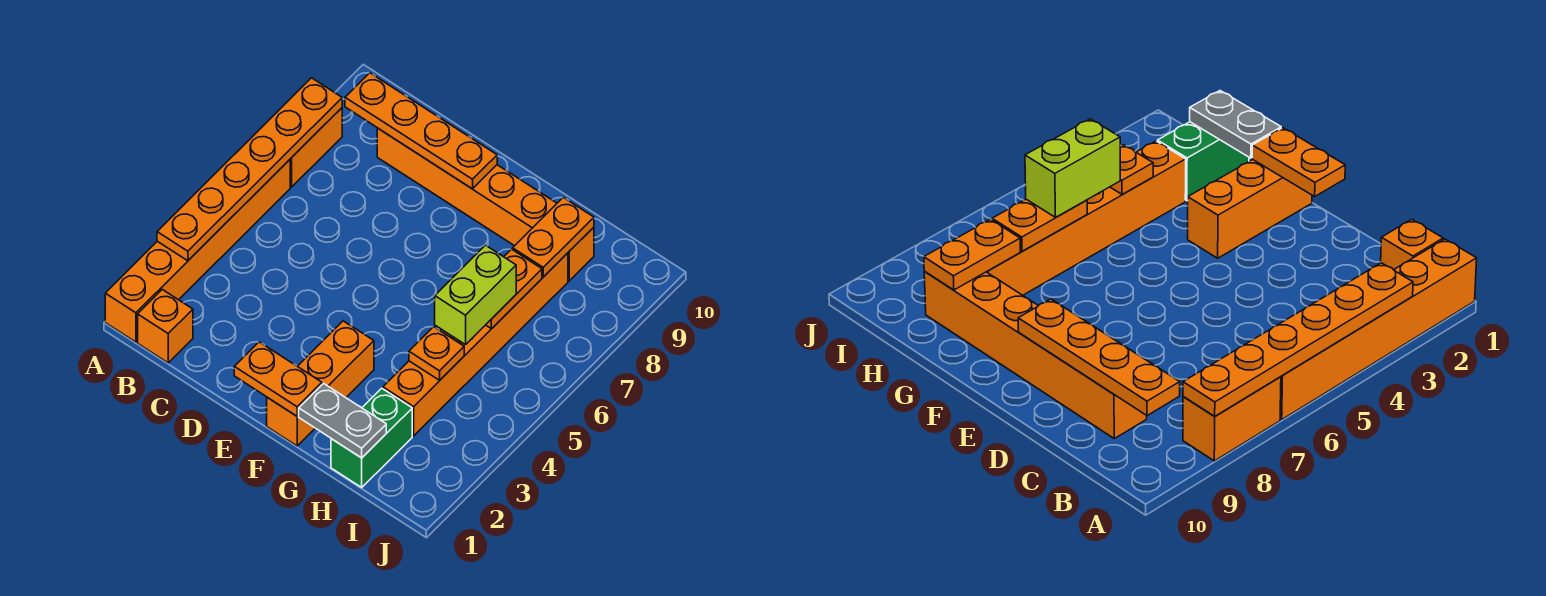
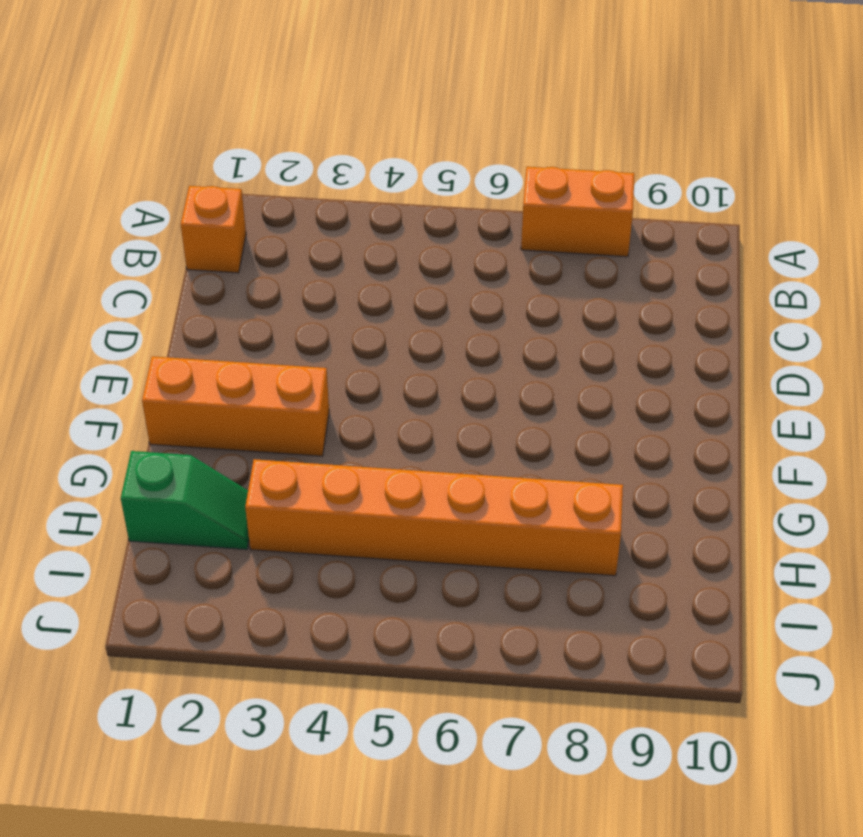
green slope H1:H2 level 1 top 1 -> green brick H1:H2 level 1
none -> orange brick A1:A6 level 1
none -> orange brick C9:H9 level 1
none -> orange plate A3:A8 level 2

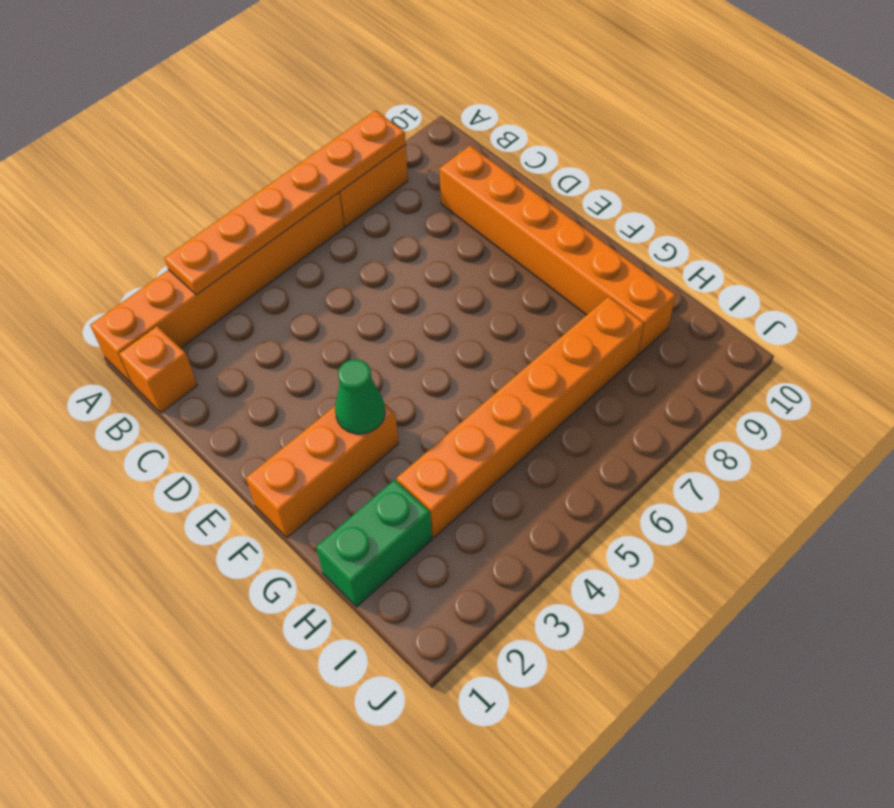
green cone F3 level 2 -> none
none -> orange plate B9:E9 level 2
none -> orange plate E1:F1 level 2
none -> grey plate G1:H1 level 2

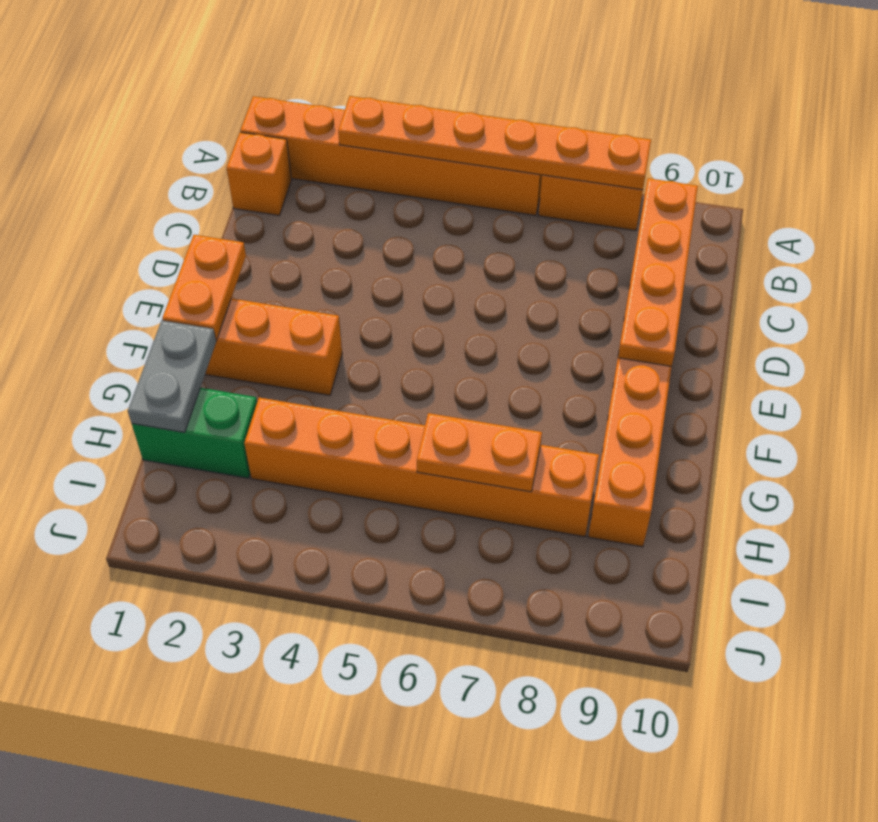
none -> orange plate H4 level 2
none -> orange plate H8:H9 level 2
none -> lime brick H5:H6 level 3

